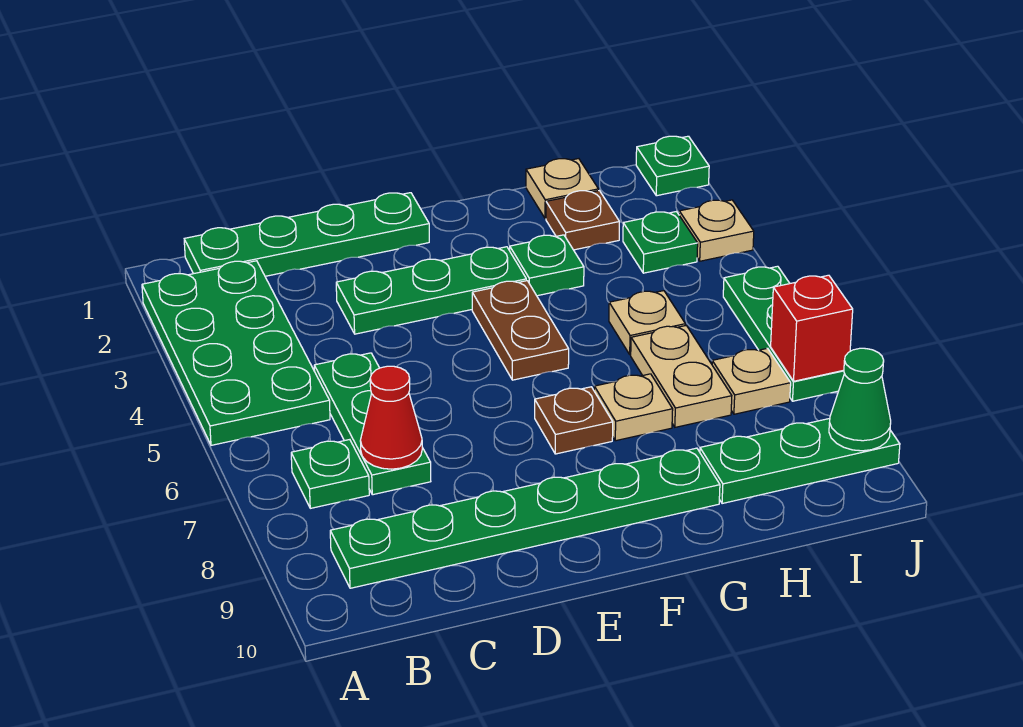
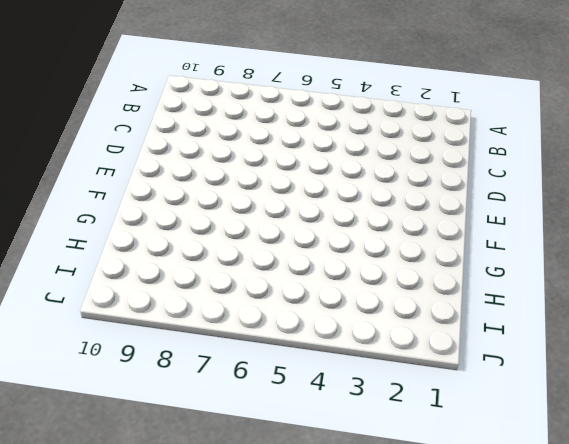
none -> green plate A2:B5 level 1
none -> green plate B1:E1 level 1
none -> green plate B7 level 1

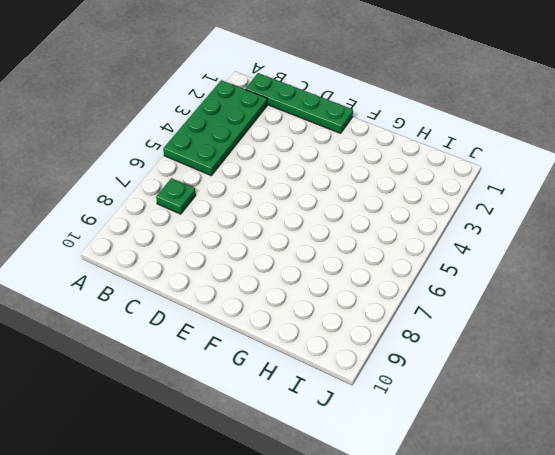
none -> green plate B9:G9 level 1
none -> green plate C5:C7 level 1
none -> green plate D3:F3 level 1

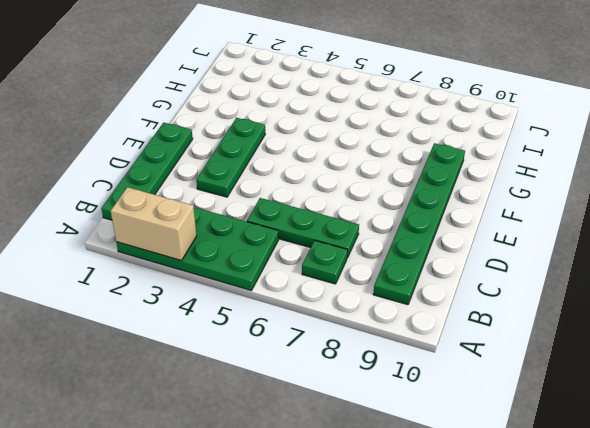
tan brick A2:A3 level 2 -> none
none -> brown plate F4:F5 level 1
none -> brown plate F7 level 1
none -> green plate G3 level 1

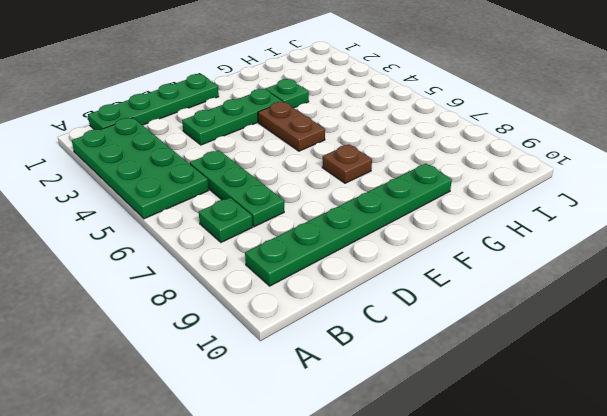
none -> tan plate G7 level 1
none -> tan plate H1 level 1
none -> brown plate H2 level 1

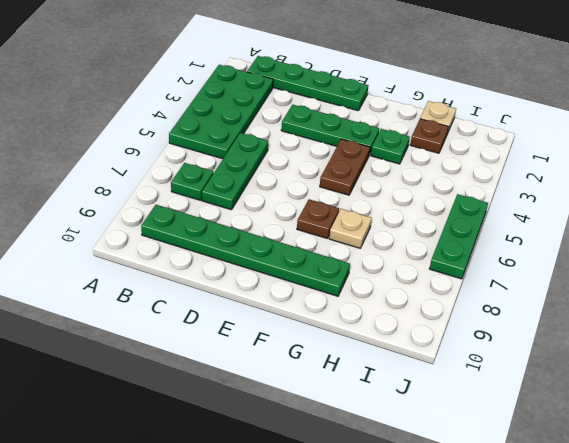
none -> tan plate H5 level 1
none -> tan plate H6:H7 level 1
none -> green plate H9:J9 level 1

